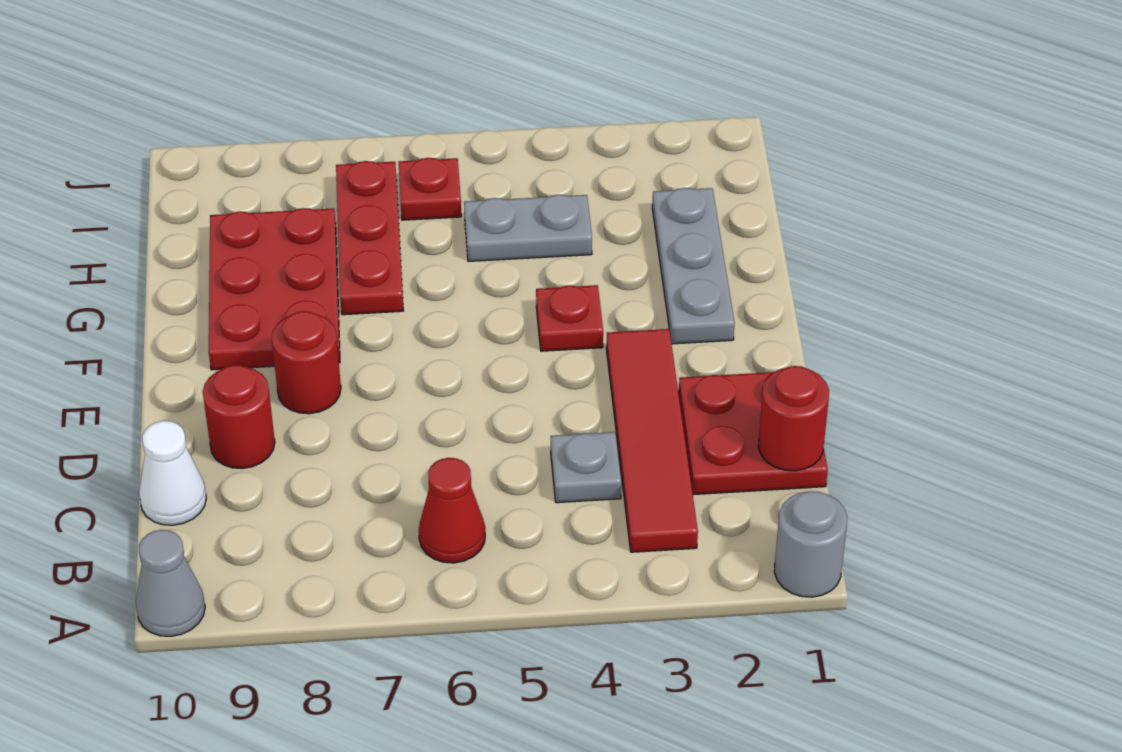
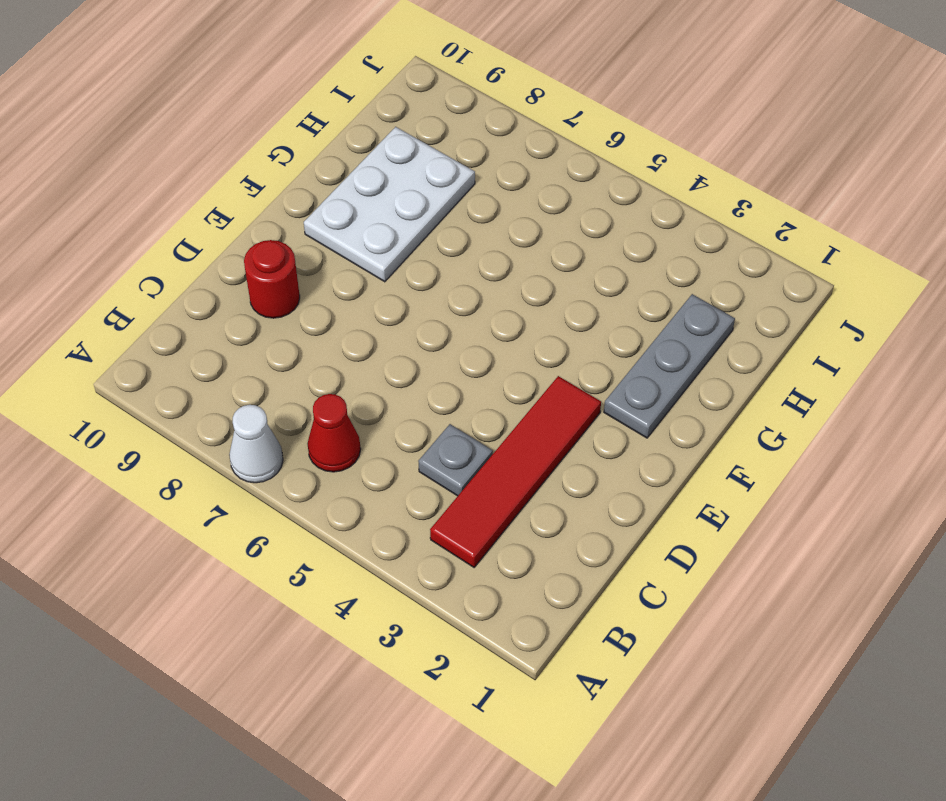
white cone A7 level 1 -> white cone C10 level 1
white plate F8:H9 level 1 -> red plate F8:H9 level 1
none -> grey round brick A1 level 1
none -> grey cone A10 level 1
none -> red plate C1:D2 level 1

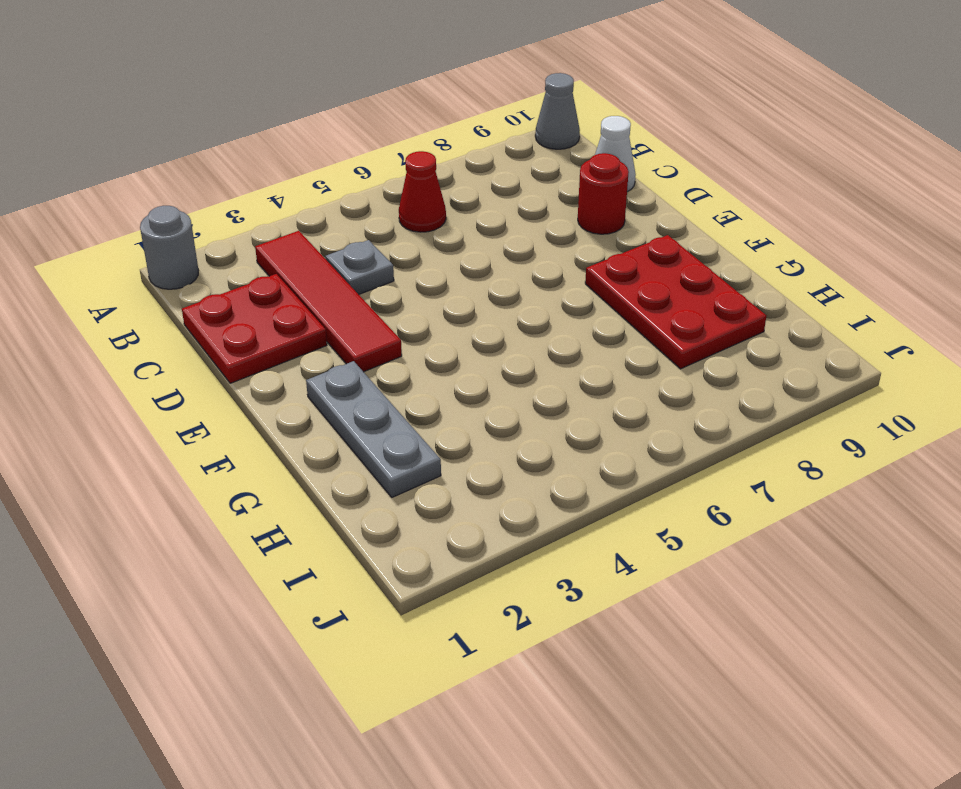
none -> red round brick E8 level 1
none -> red plate F4 level 1
none -> red plate G7:I7 level 1

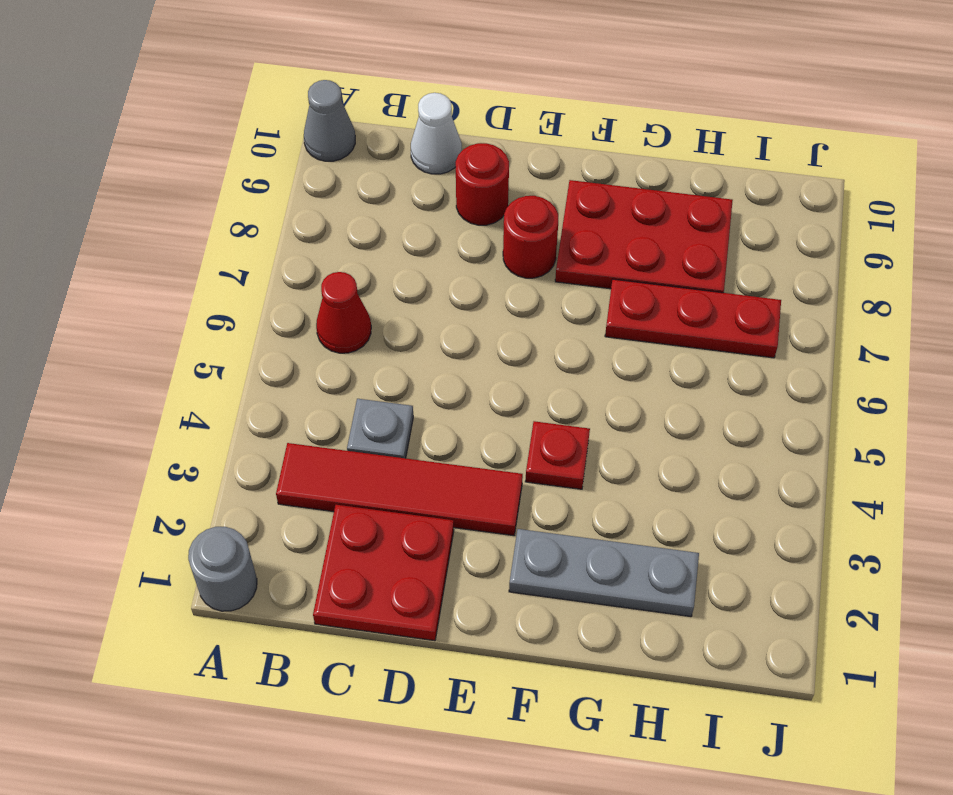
none -> grey plate H4:H5 level 1
none -> red plate I6 level 1
none -> red round brick C1 level 2

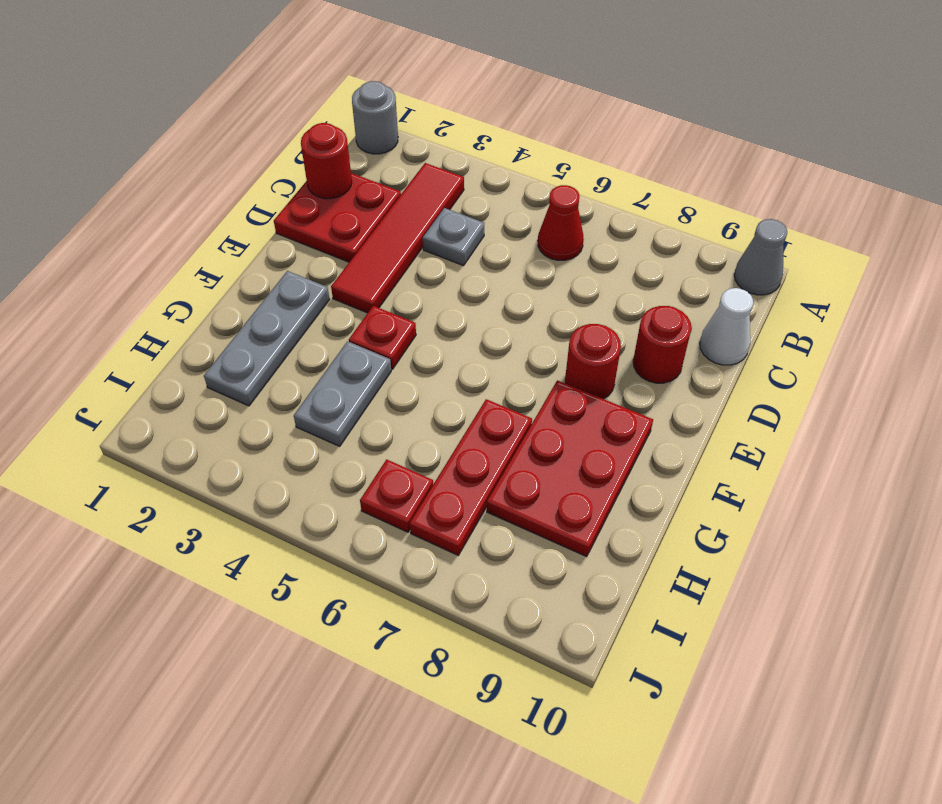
grey plate G4:H4 level 1 -> grey plate H4:H5 level 1

